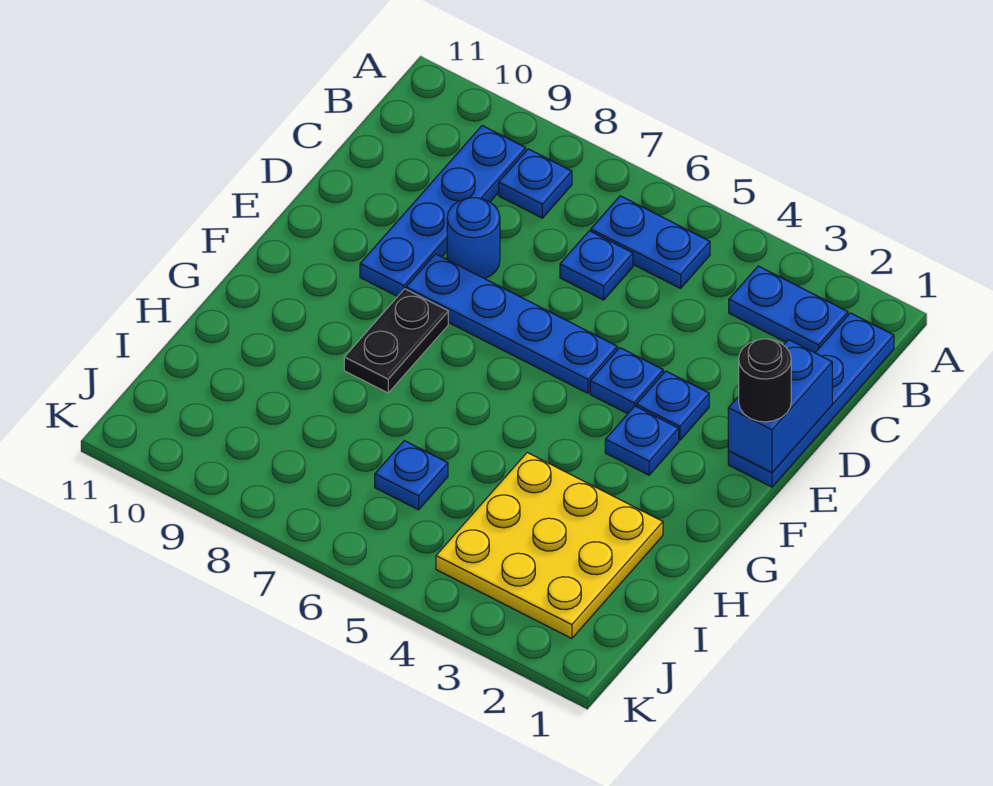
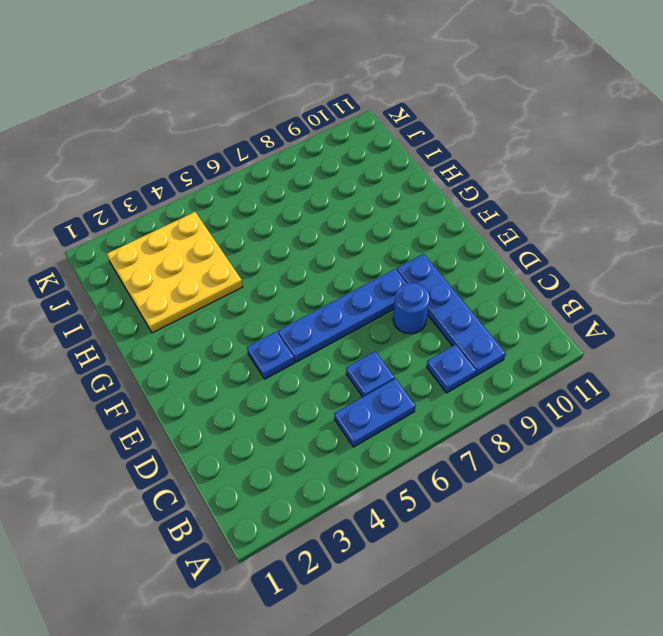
none -> blue plate B1:E1 level 1
none -> blue plate B2:B3 level 1
none -> blue plate E3 level 1

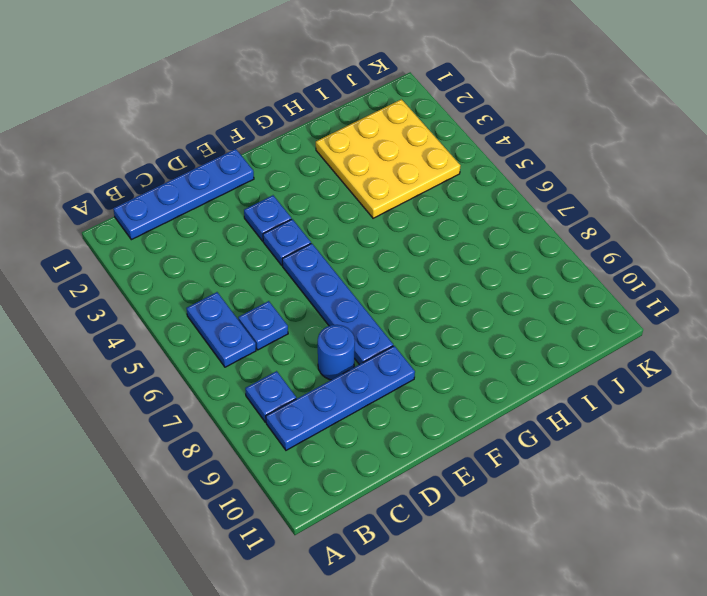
none -> blue plate B2:B3 level 1
none -> blue plate F3 level 1
none -> black plate F8:G8 level 1

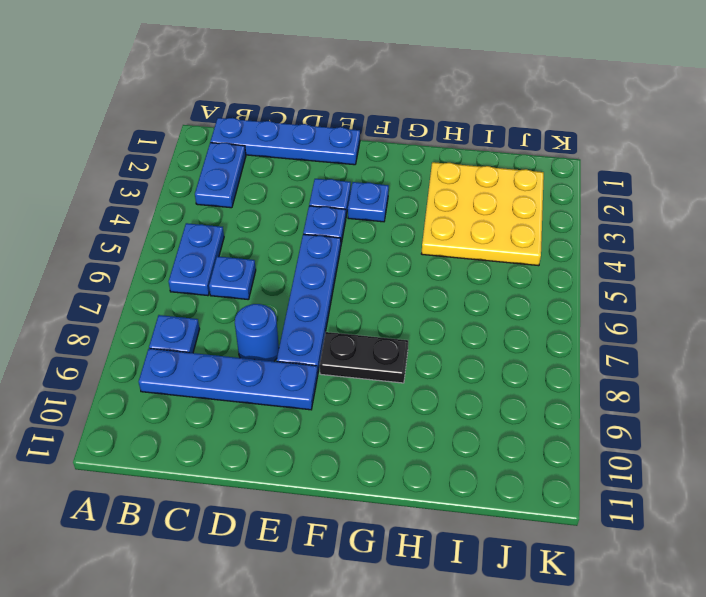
none -> blue plate I6 level 1
none -> blue brick D1:E1 level 2
none -> black round brick E1 level 3

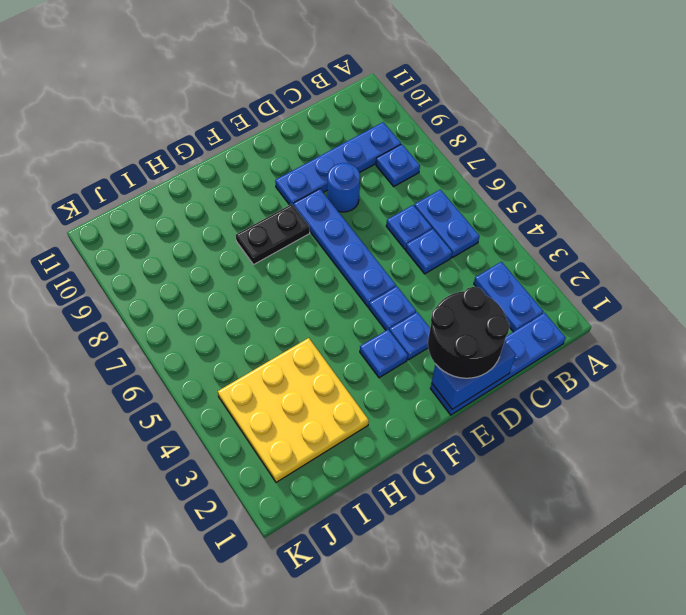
blue plate C5 level 1 -> blue plate I6 level 1
black round brick D1:E2 level 3 -> black round brick E1 level 3

